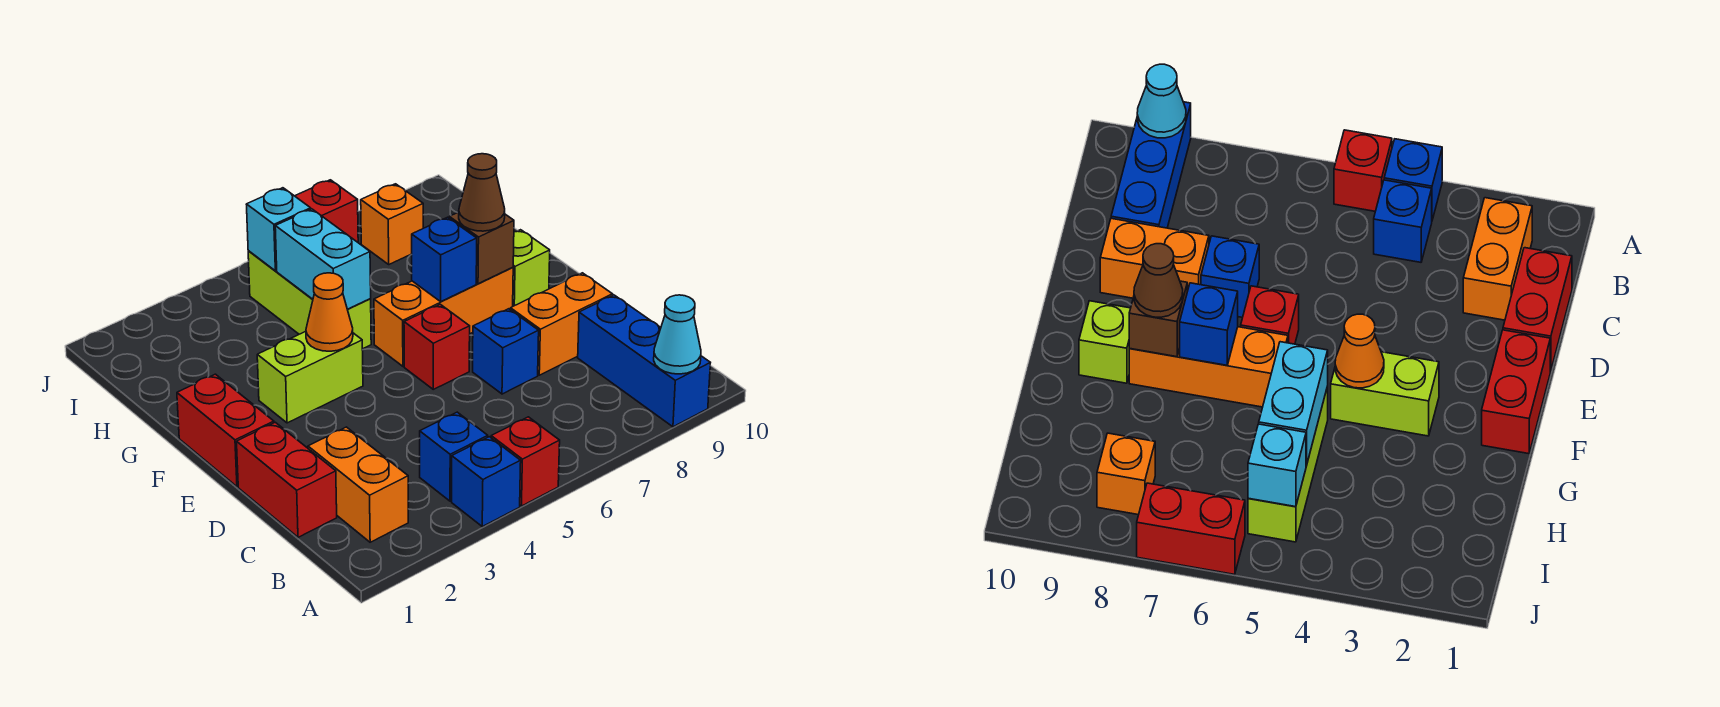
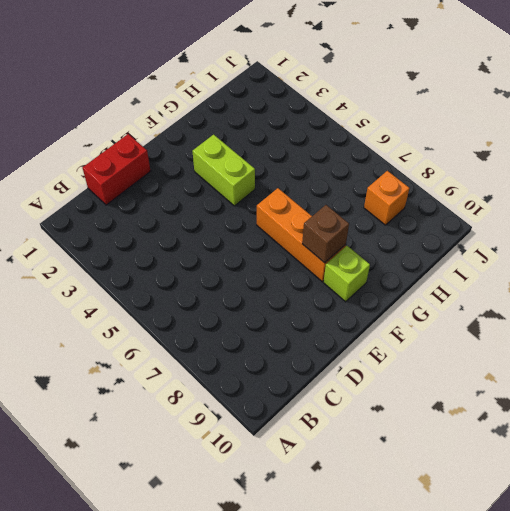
none -> blue brick A4 level 1
none -> red brick A5 level 1
none -> blue brick A9:C9 level 1

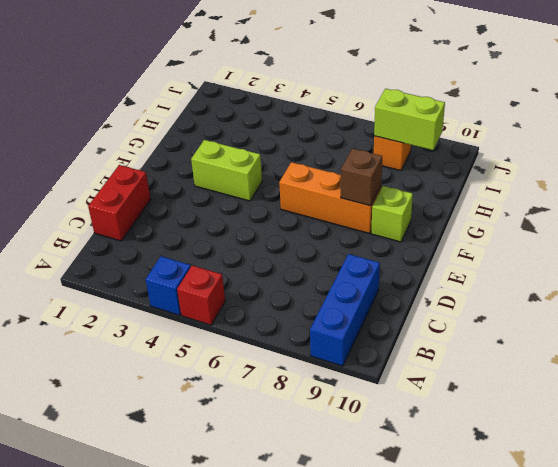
lime brick I8:I9 level 2 -> none
none -> orange brick B2:C2 level 1
none -> blue brick B4 level 1
none -> blue brick D7 level 1

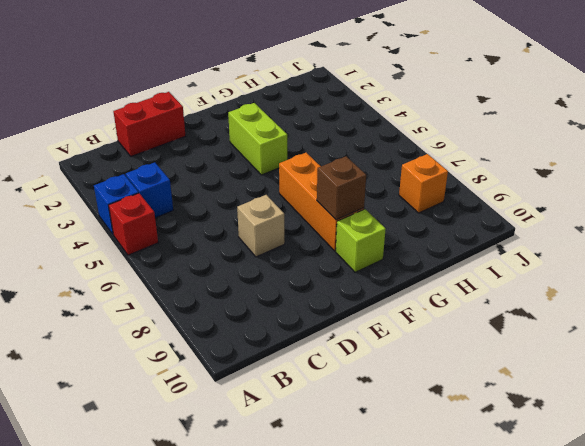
tan brick D7 level 1 -> blue brick D7 level 1
none -> blue brick A9:C9 level 1
none -> orange brick B2:C2 level 1
none -> orange brick D8:D9 level 1

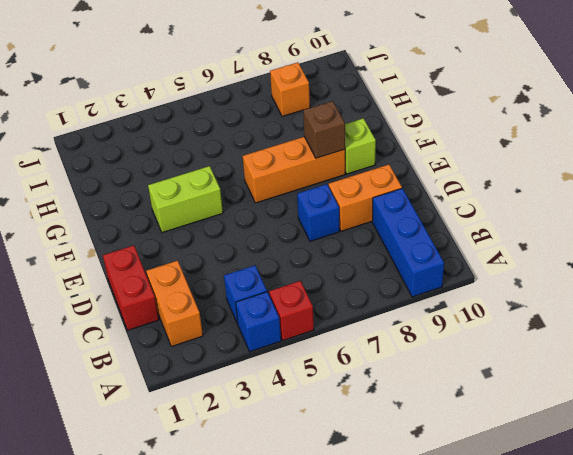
none -> red brick E1:F1 level 1
none -> red brick E6 level 1
none -> lime brick G5:I5 level 1

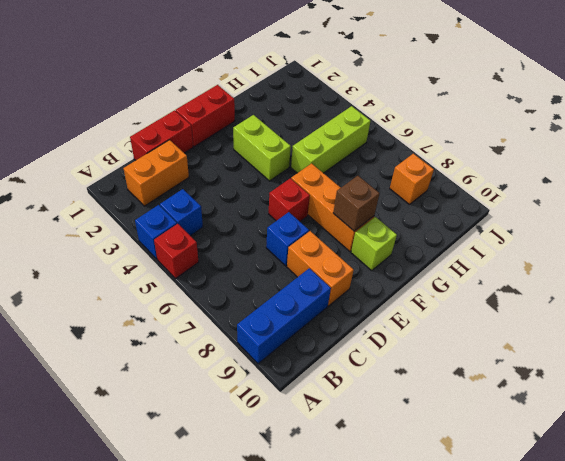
none -> red brick J6:J7 level 1
none -> cyan cone A9 level 2
none -> orange cone F4 level 2

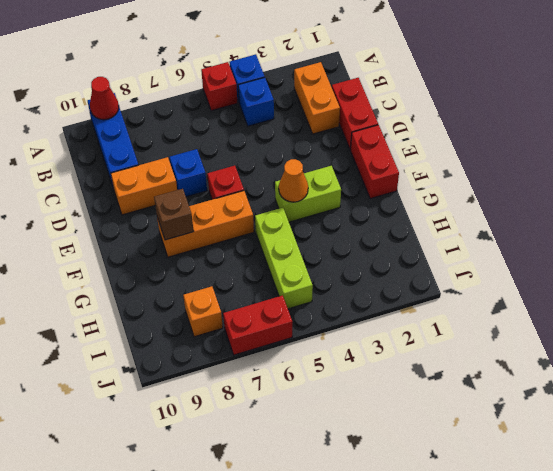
red cone A9 level 2 -> cyan cone A9 level 2
none -> lime brick F9 level 1
none -> blue brick F7 level 2
none -> cyan brick G5:H5 level 2

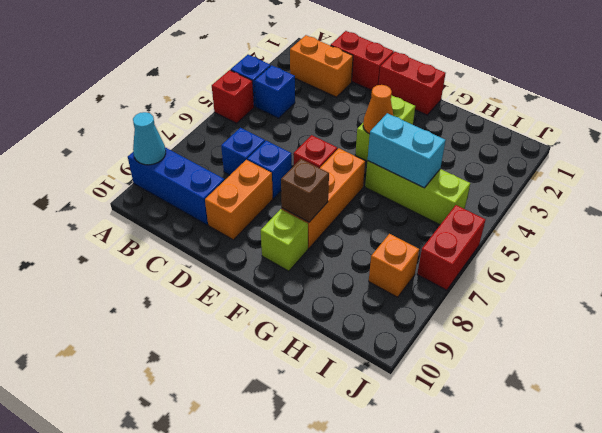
blue brick C7 level 1 -> blue brick F7 level 2
none -> cyan brick I5 level 2
none -> brown cone F8 level 3

